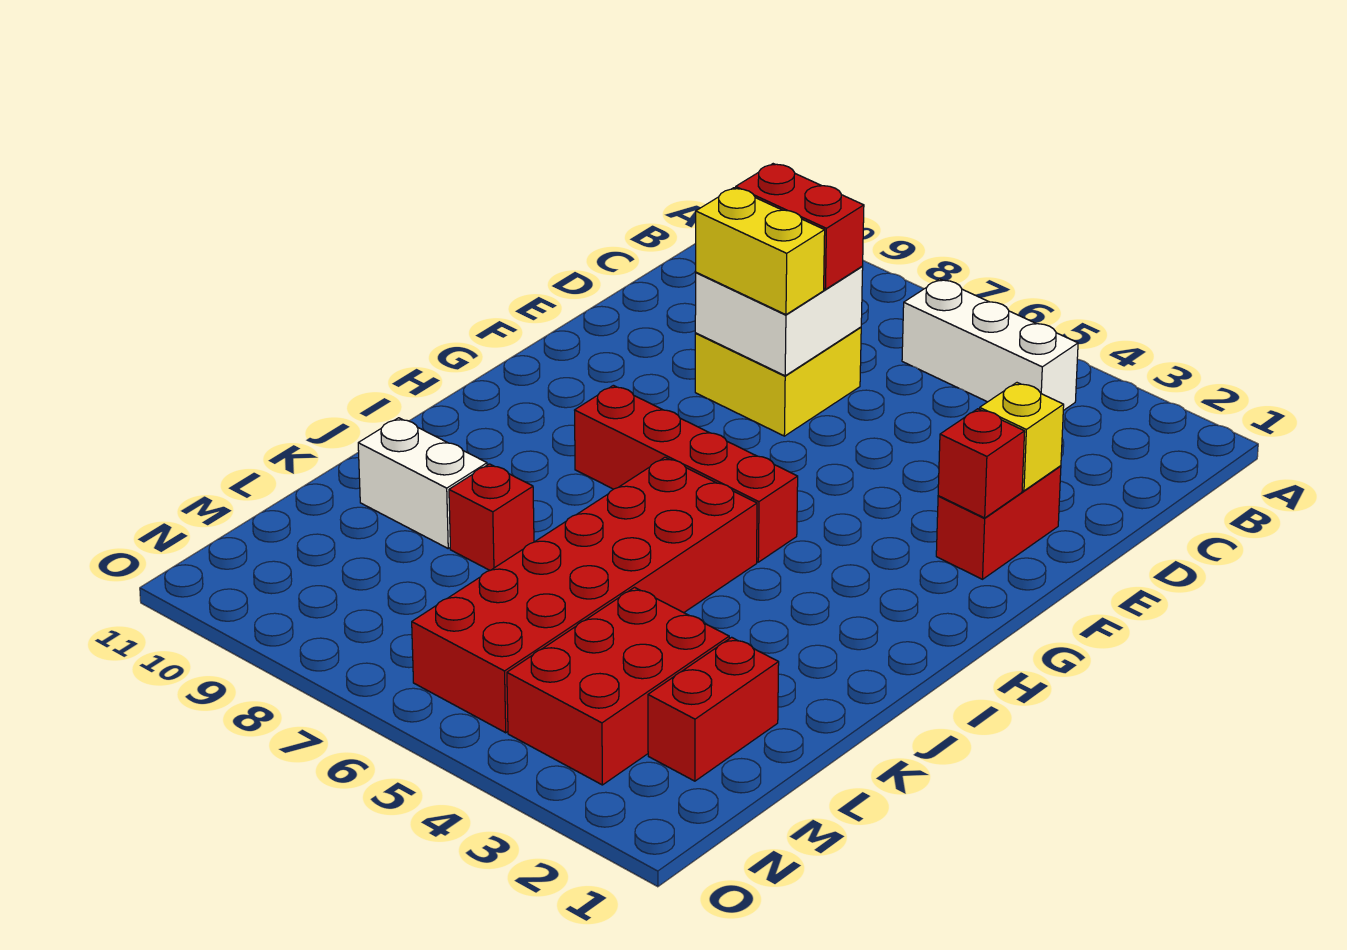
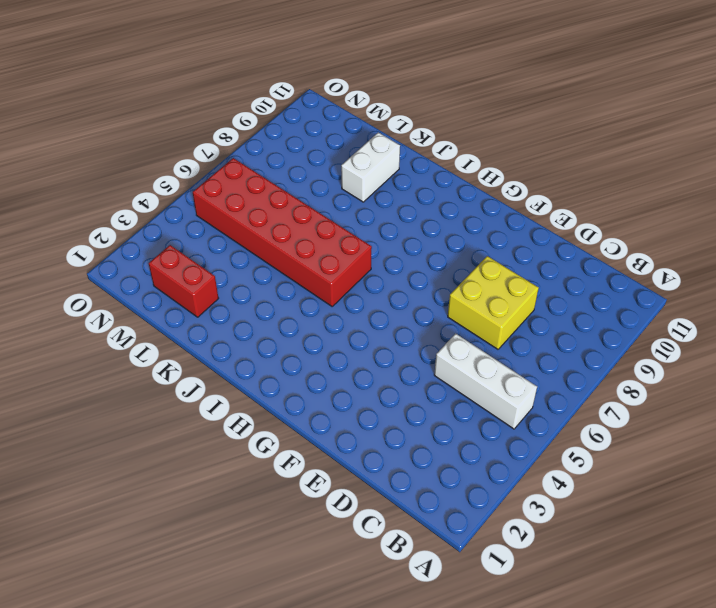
white brick B5:D5 level 1 -> white brick B4:B6 level 1
none -> red brick E2:F2 level 1
none -> red brick H5:H8 level 1
none -> red brick K8 level 1

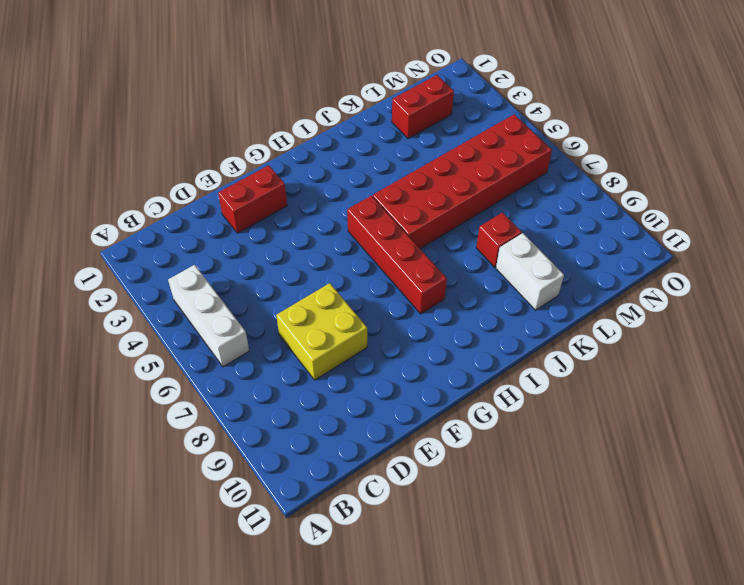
none -> red brick L3:N4 level 1
none -> white brick D7:E8 level 2
none -> yellow brick E2 level 2

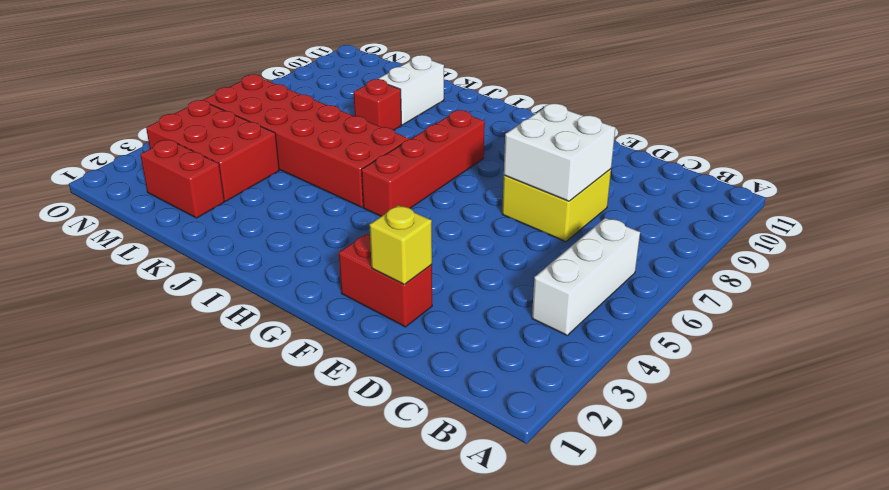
none -> red brick F2 level 2
none -> red brick D7:D8 level 3
none -> yellow brick E7:E8 level 3

